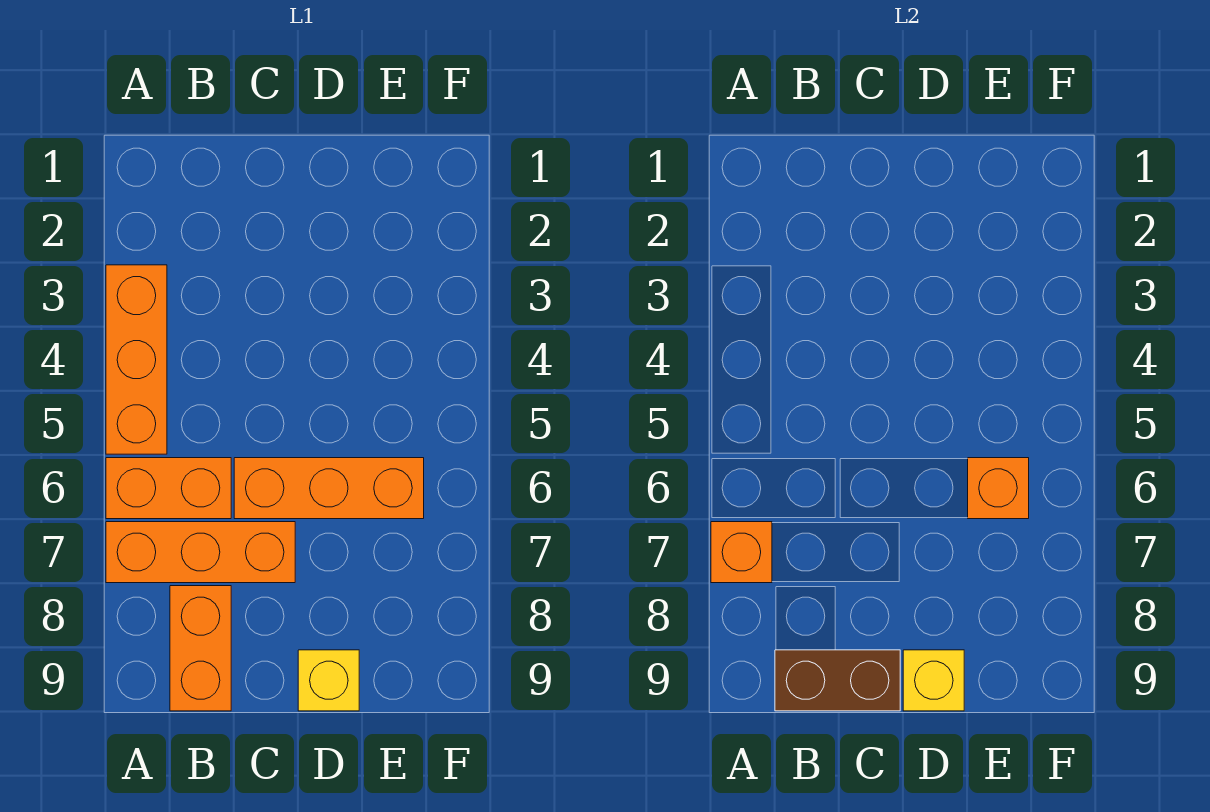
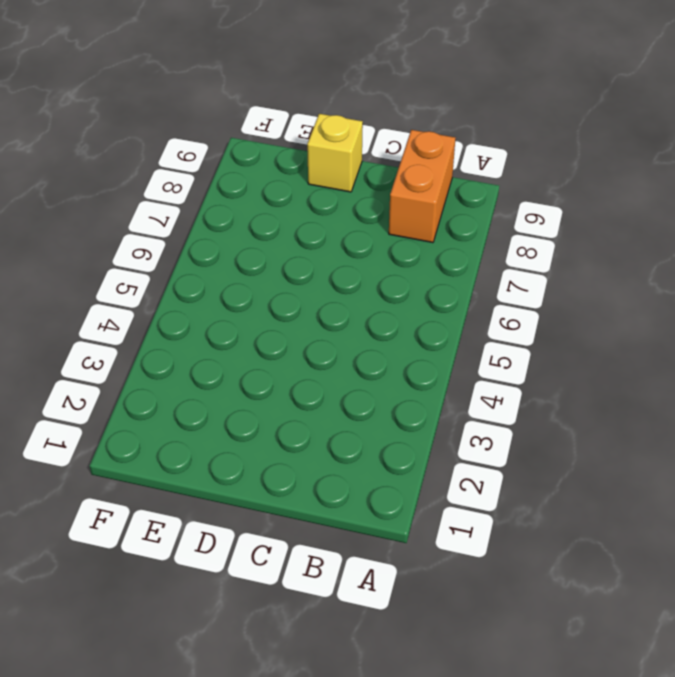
none -> orange brick A3:A5 level 1
none -> orange brick A6:B6 level 1

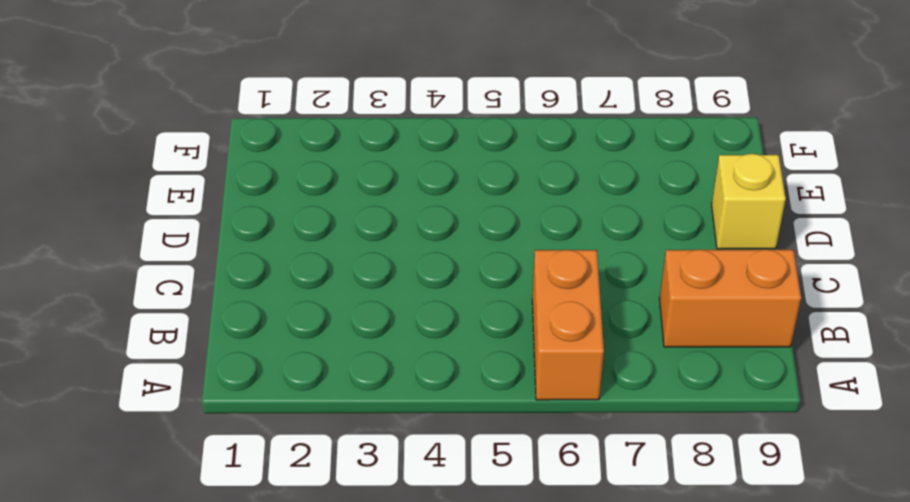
none -> orange brick A3:A5 level 1
none -> orange brick A7:C7 level 1

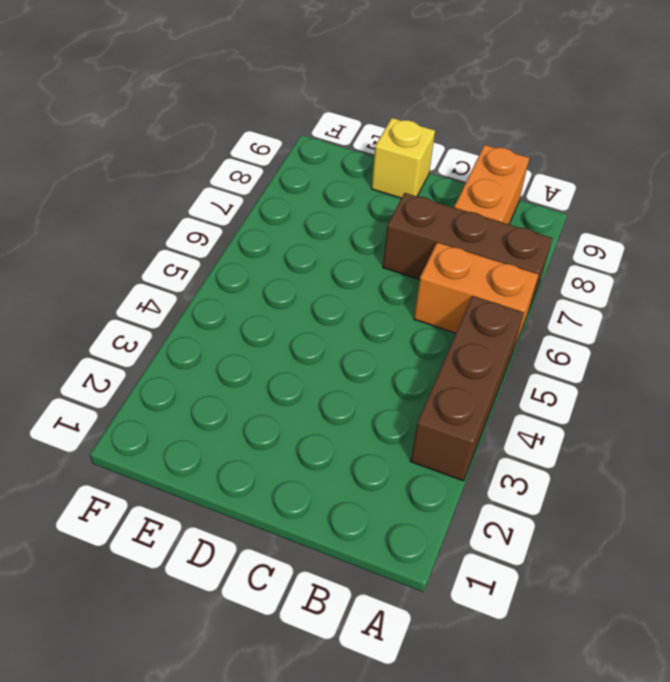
brown brick A3:A5 level 1 -> orange brick A3:A5 level 1
brown brick A7:C7 level 1 -> orange brick A7:C7 level 1
none -> orange brick C6:E6 level 1
none -> orange brick A7 level 2

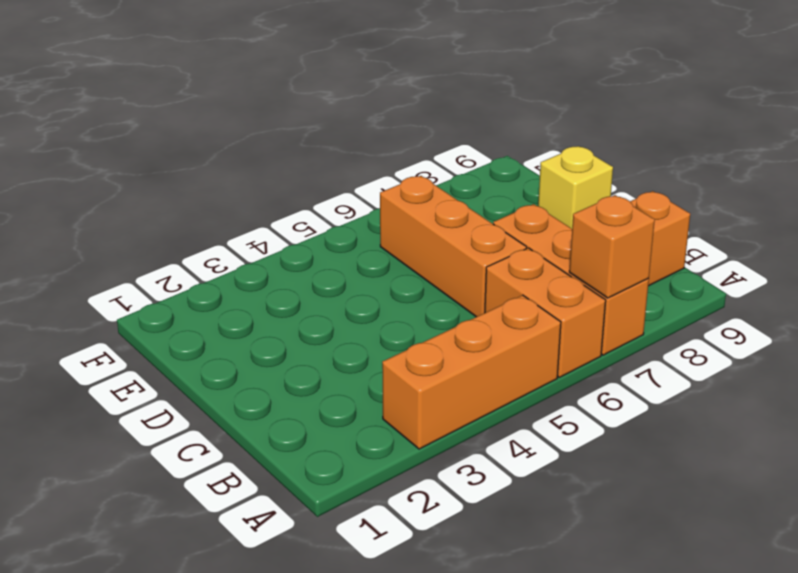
none -> brown brick B9:C9 level 2
none -> yellow brick D9 level 2

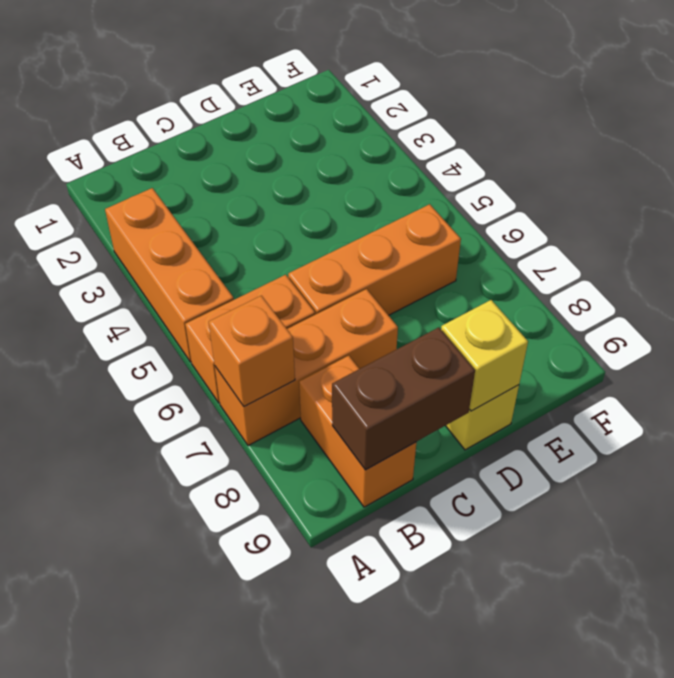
none -> orange brick E6 level 2

